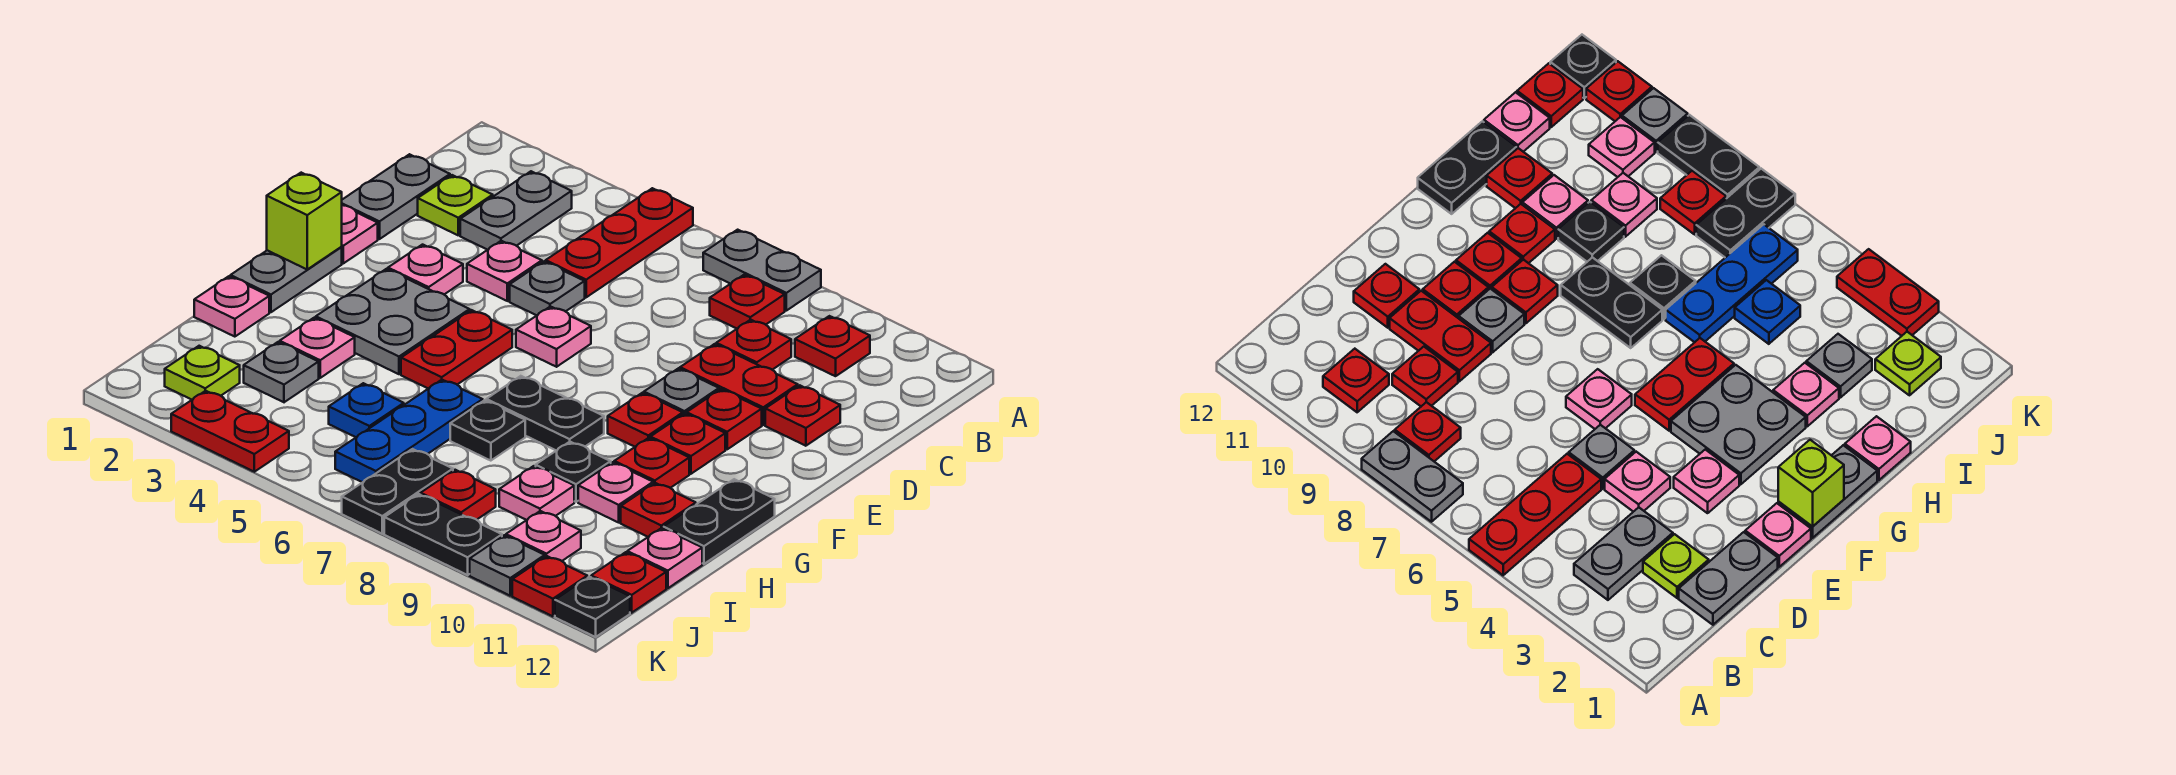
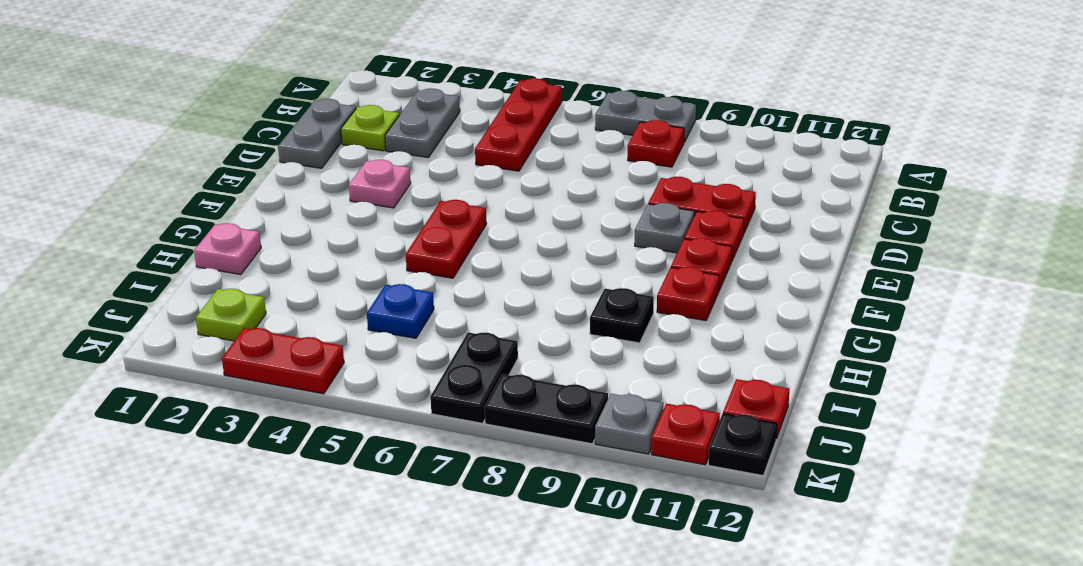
none -> red plate B10 level 1
none -> red plate C9 level 1
none -> pink plate D4 level 1
none -> grey plate D5 level 1

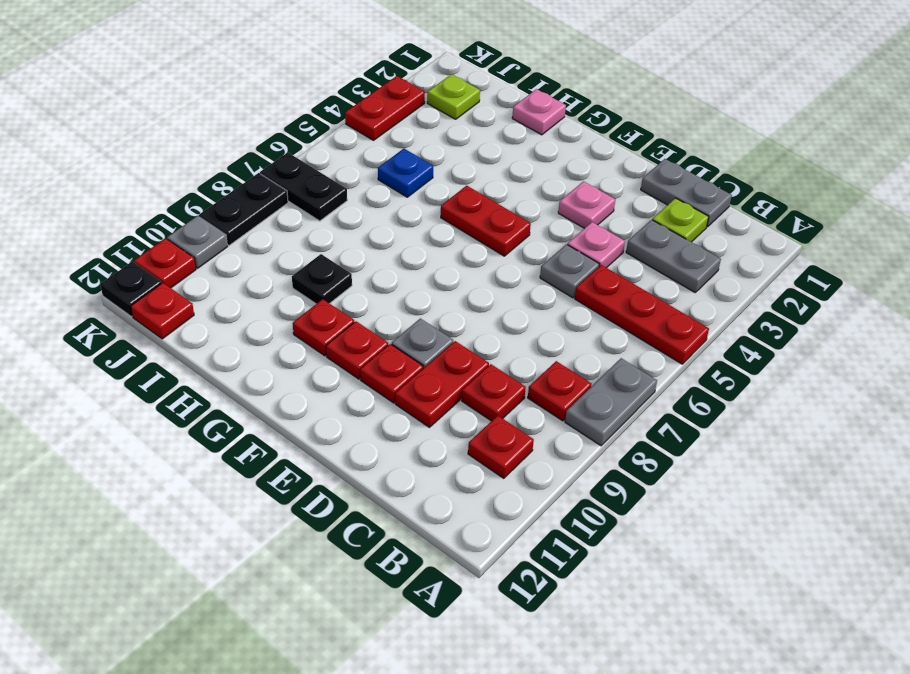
none -> red plate D11 level 1
none -> pink plate E1 level 1
none -> pink plate E6 level 1
none -> grey plate F1:G1 level 1

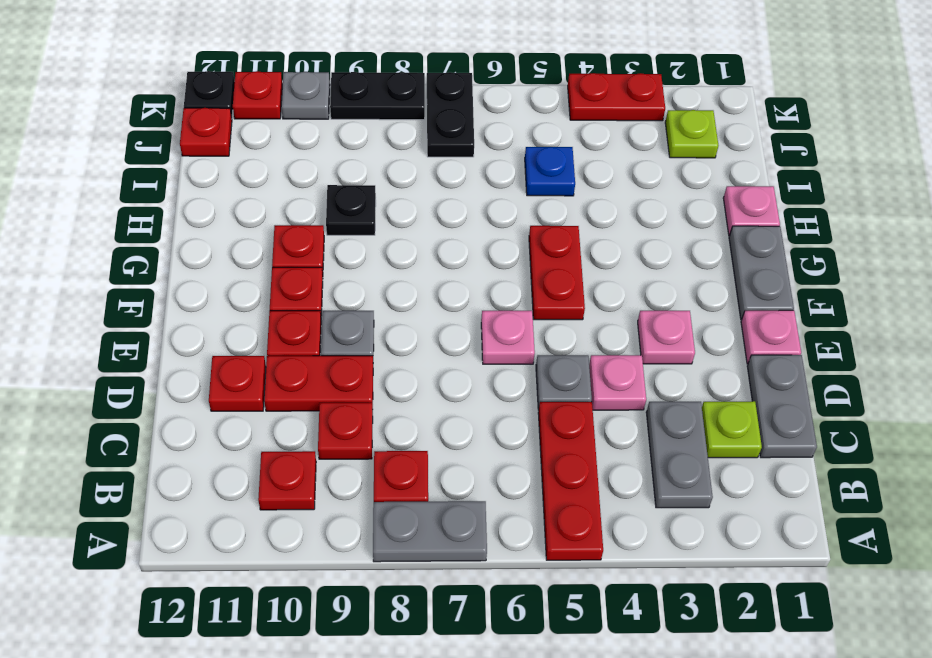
none -> grey plate F3:G4 level 1
none -> red plate F9 level 1
none -> black plate G7:G8 level 1
none -> black plate G12:H12 level 1

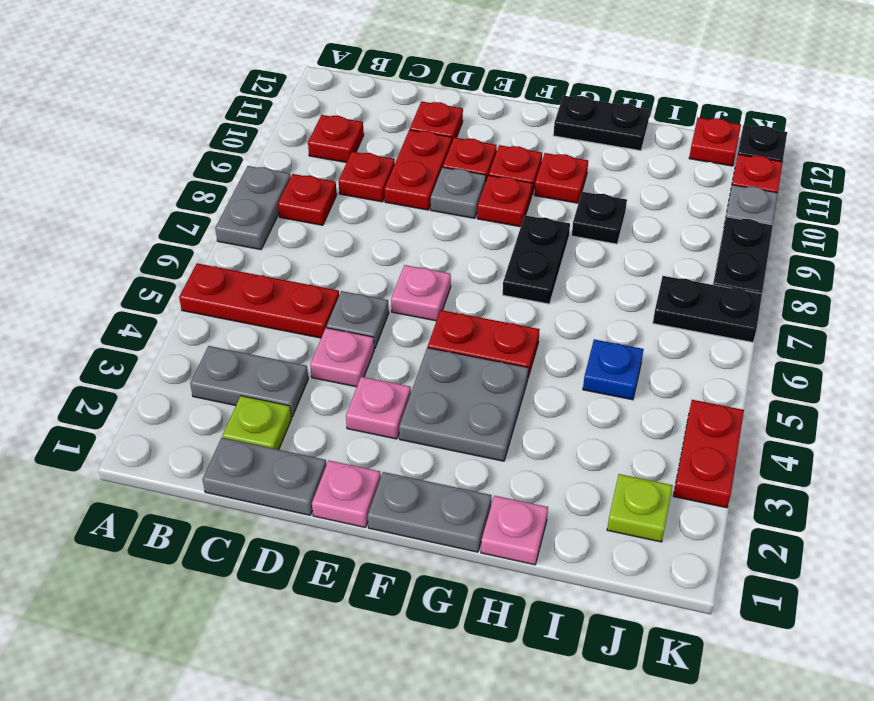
none -> pink plate H3 level 1
none -> blue plate H6:J6 level 1
none -> black plate H7 level 1
none -> pink plate H10 level 1

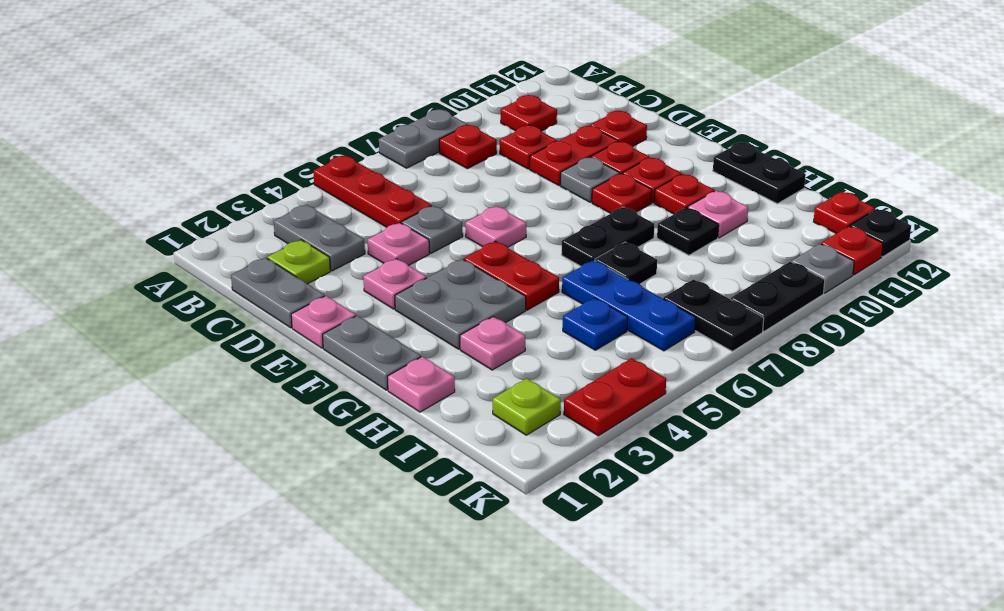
none -> red plate H11 level 1
none -> grey plate I3 level 1
none -> pink plate I9 level 1
none -> pink plate I12 level 1

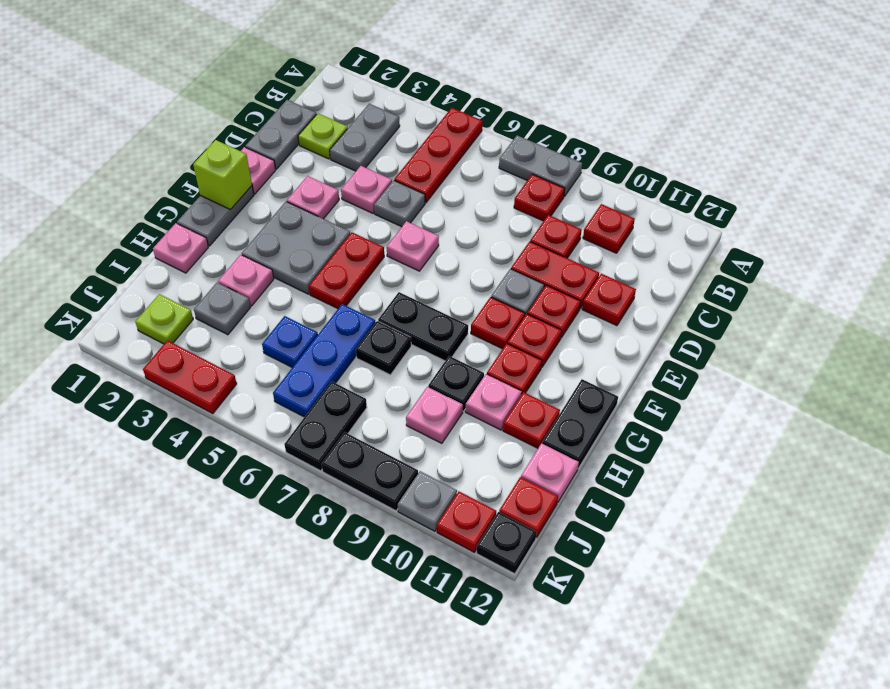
none -> red plate J8 level 1
none -> pink plate J10 level 1

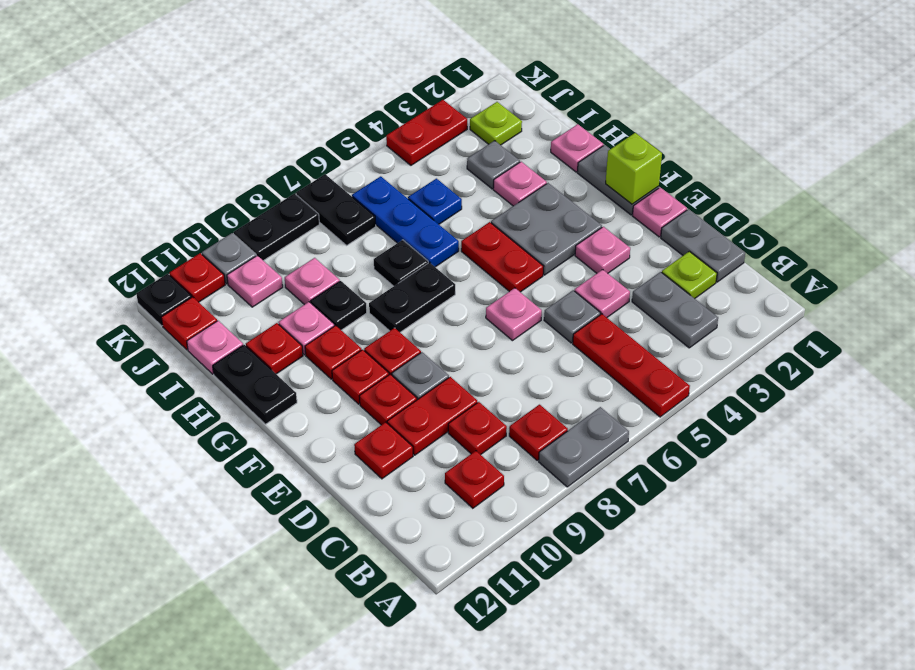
none -> red plate J8 level 1

